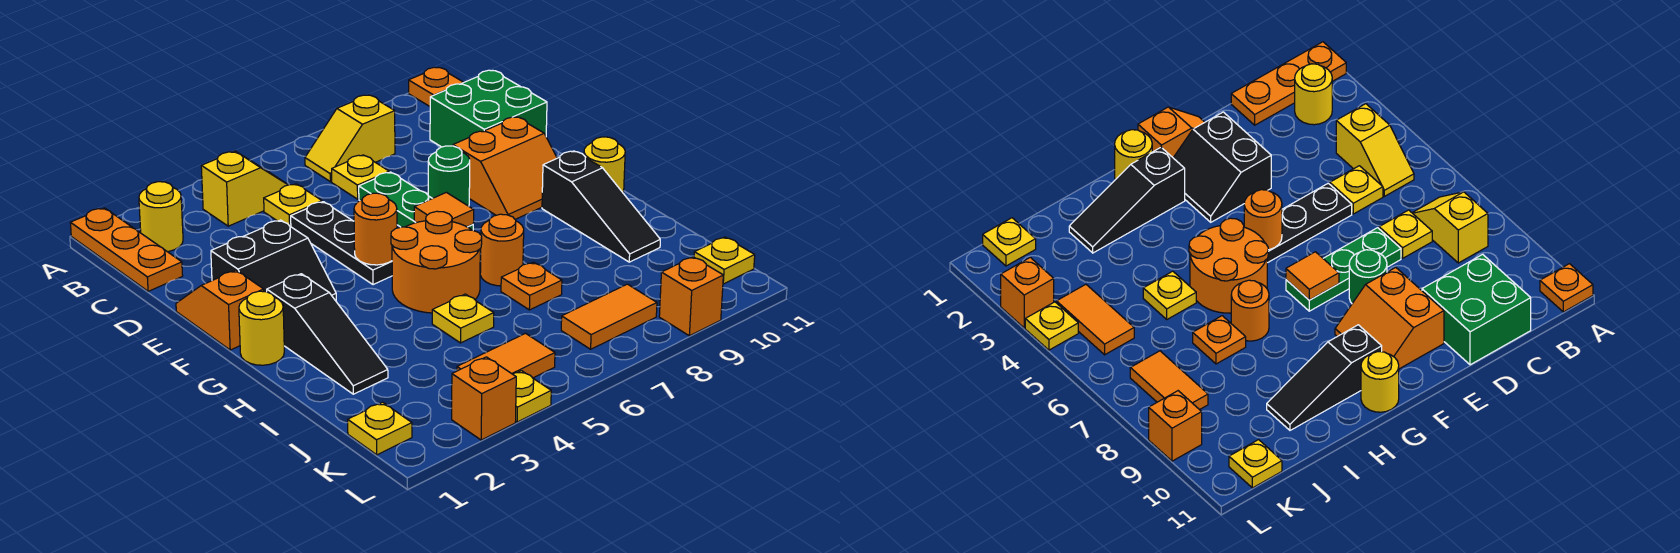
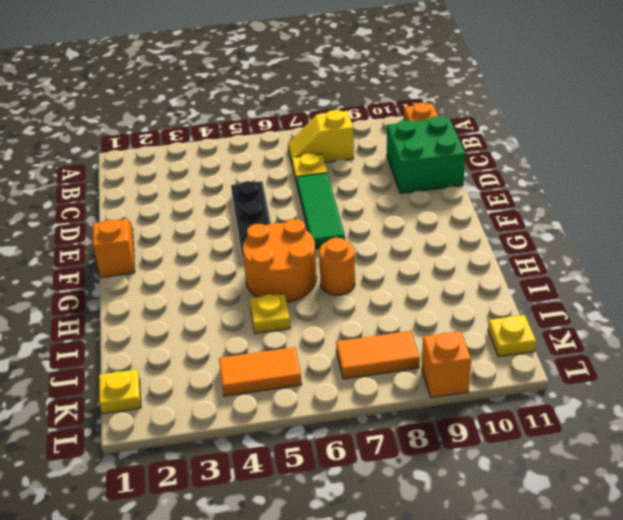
green tile D7:F7 level 1 -> green plate D7:F7 level 1
none -> orange plate A1:C1 level 1
none -> yellow round brick B2 level 1
none -> yellow slope B4:B5 level 1 top 4
none -> yellow plate C5 level 1

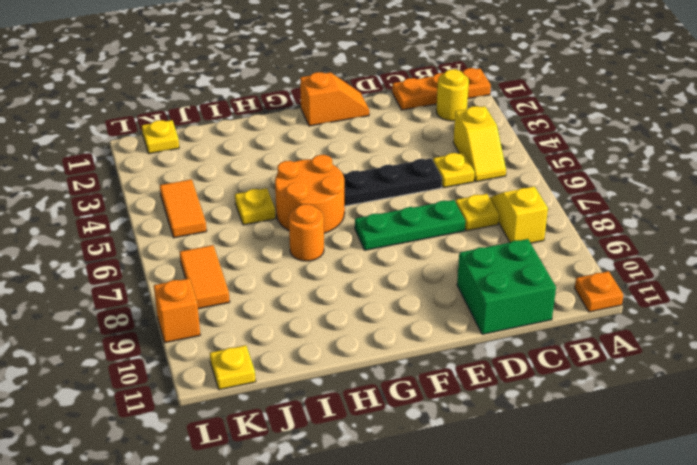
none -> black slope E2:F3 level 1 top E
none -> green round brick E8 level 1
none -> orange slope E9:F10 level 1 top E
none -> yellow round brick G1 level 1

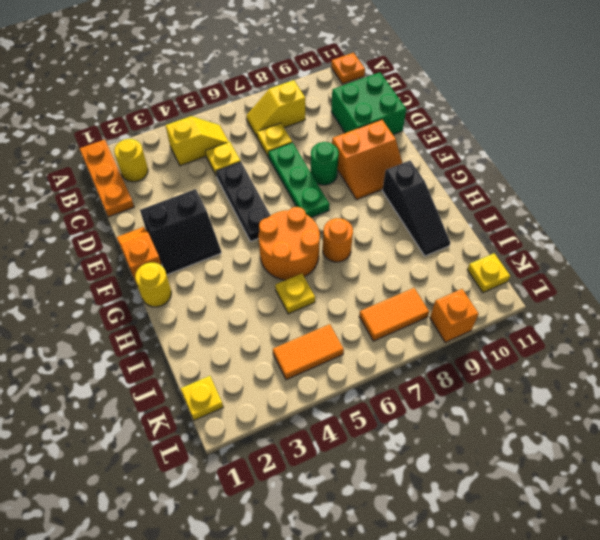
none -> black slope G2:I2 level 1 top G
none -> yellow round brick G11 level 1
none -> orange plate I7 level 1
none -> orange brick L3 level 1

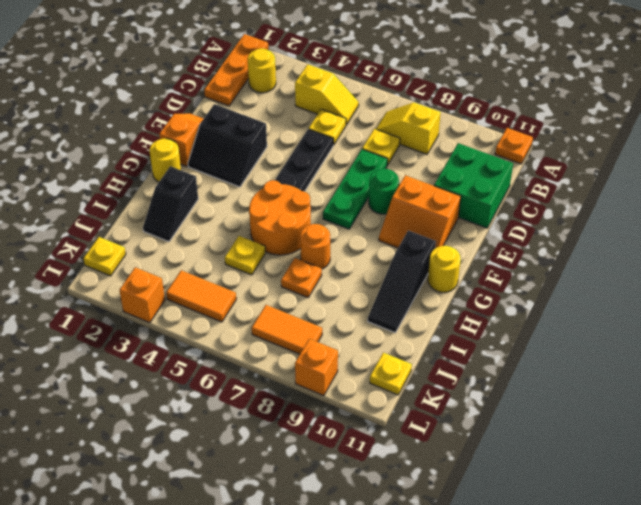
black slope H2:I2 level 1 top H -> black slope G2:I2 level 1 top G
none -> yellow plate L4 level 1
none -> orange round brick F5 level 2
none -> orange tile F7 level 2

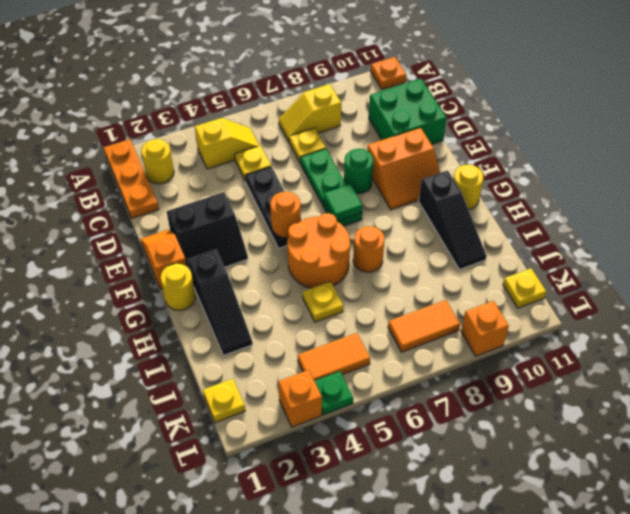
green tile F7 level 2 -> orange tile F7 level 2
green plate L4 level 1 -> yellow plate L4 level 1
none -> orange plate I7 level 1

